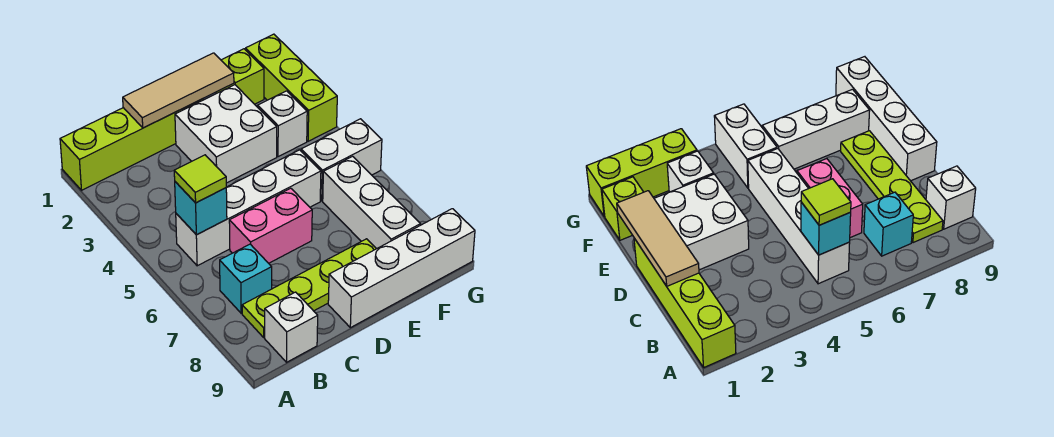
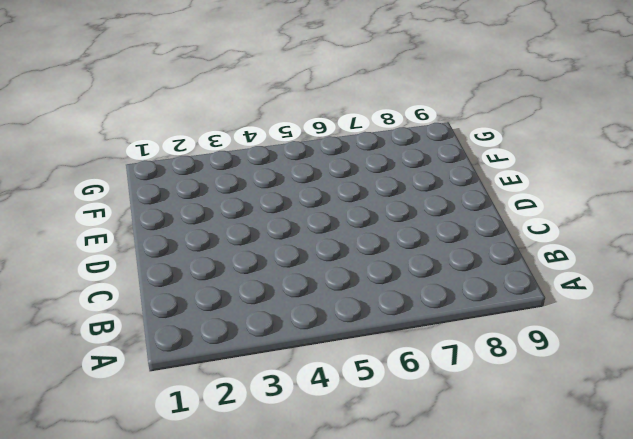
none -> lime brick A1:D1 level 1
none -> white brick B5:E5 level 1
none -> cyan brick B7 level 1

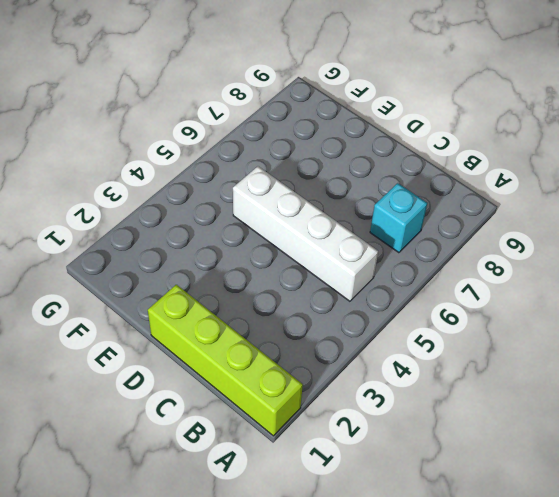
none -> lime plate B8:E8 level 1
none -> white brick B9 level 1
none -> pink brick C6:D6 level 1

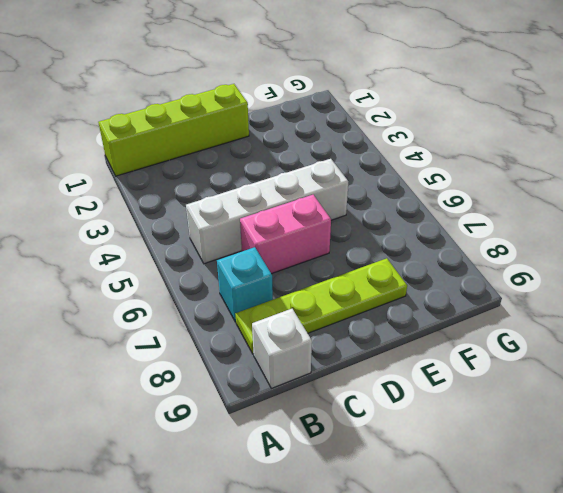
none -> white brick D2:E3 level 1
none -> white brick D9:G9 level 1
none -> lime brick F1 level 1

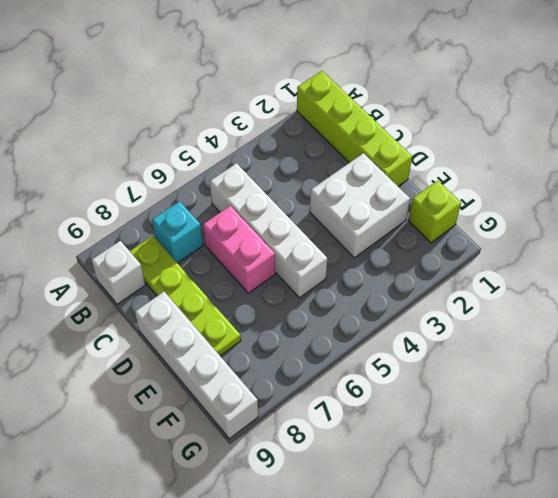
none -> white brick F3 level 1
none -> white brick F5:G5 level 1
none -> white brick F6:F8 level 1

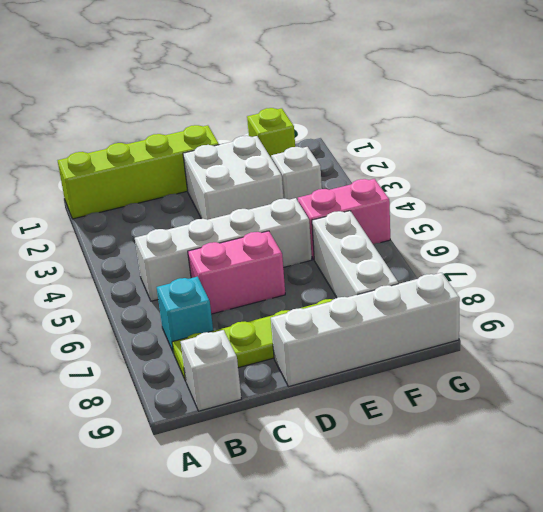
pink brick F5:G5 level 1 -> white brick F5:G5 level 1
none -> lime brick G1:G3 level 1
none -> cyan brick B5 level 2
none -> tan tile C1:E1 level 2

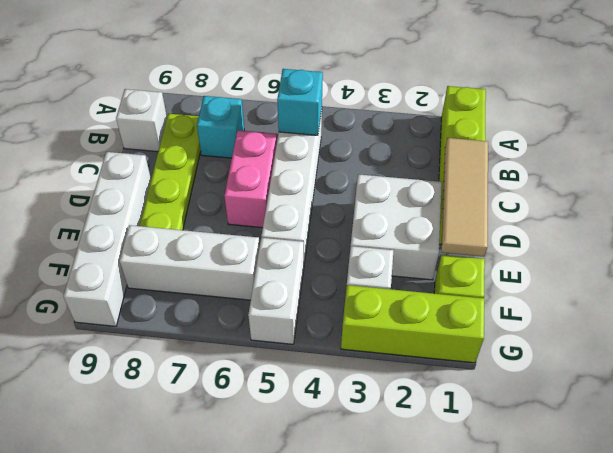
none -> lime tile B5 level 3

